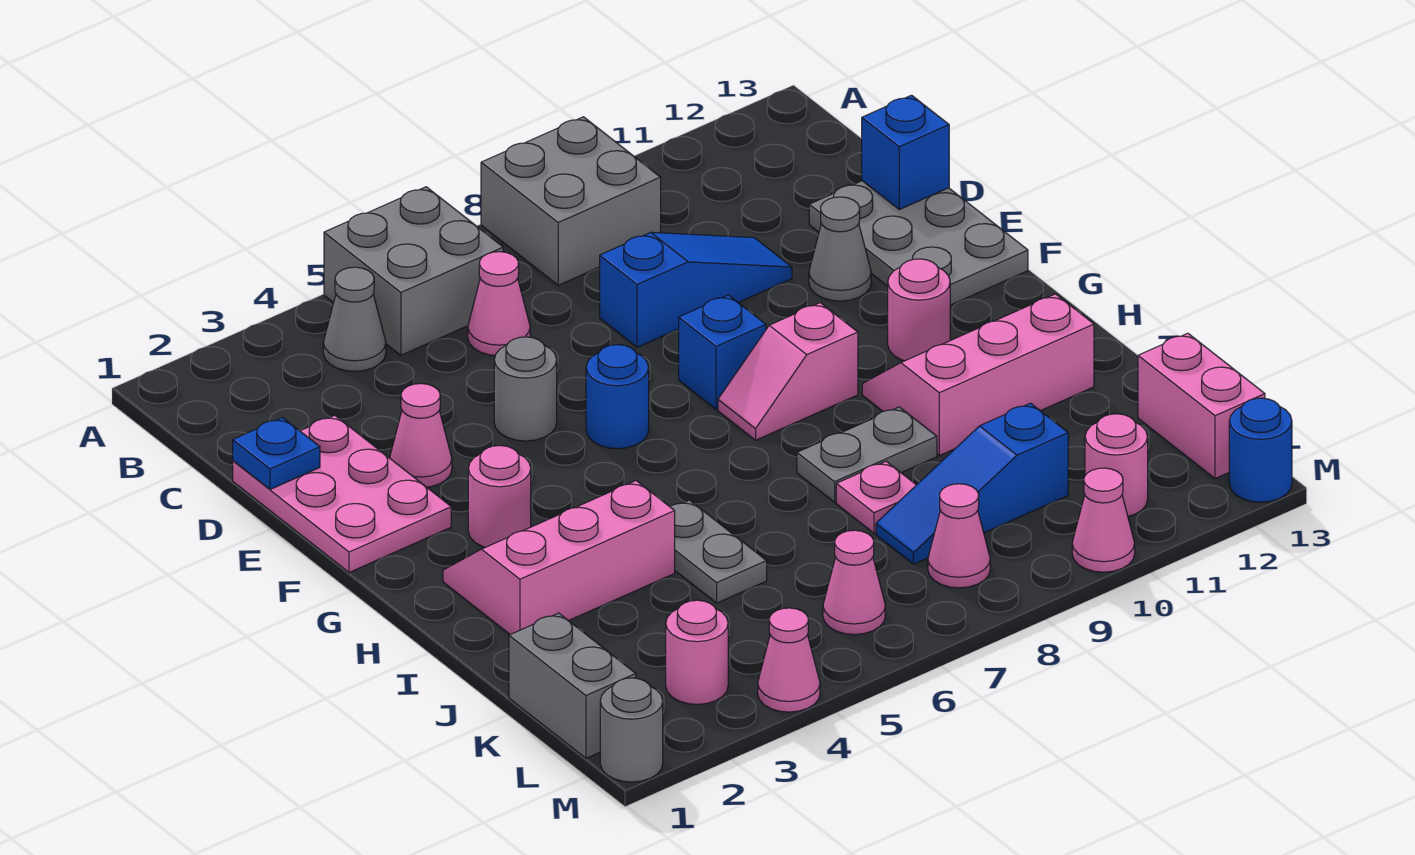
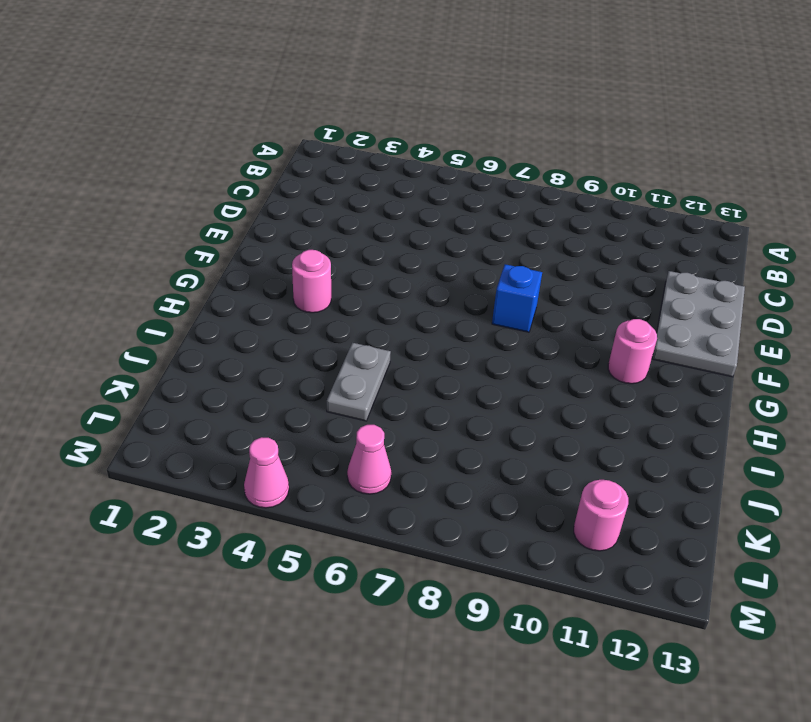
none -> grey brick A5:B6 level 1
none -> grey brick A8:B9 level 1
none -> grey cone B4 level 1
none -> pink cone C6 level 1

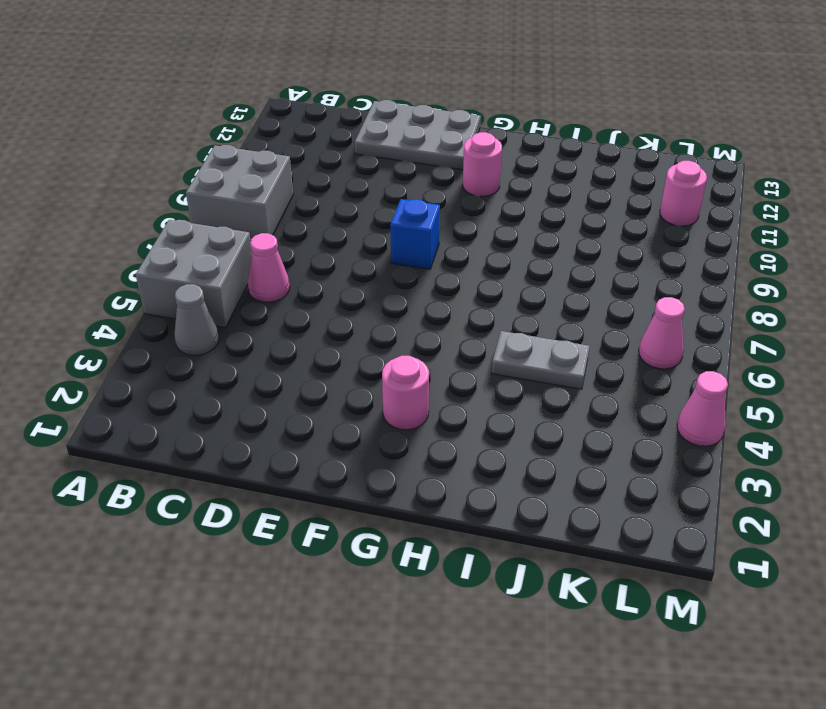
none -> pink plate D1:F2 level 1
none -> blue slope D8:D10 level 1 top 8
none -> pink cone E3 level 1
none -> grey round brick E5 level 1

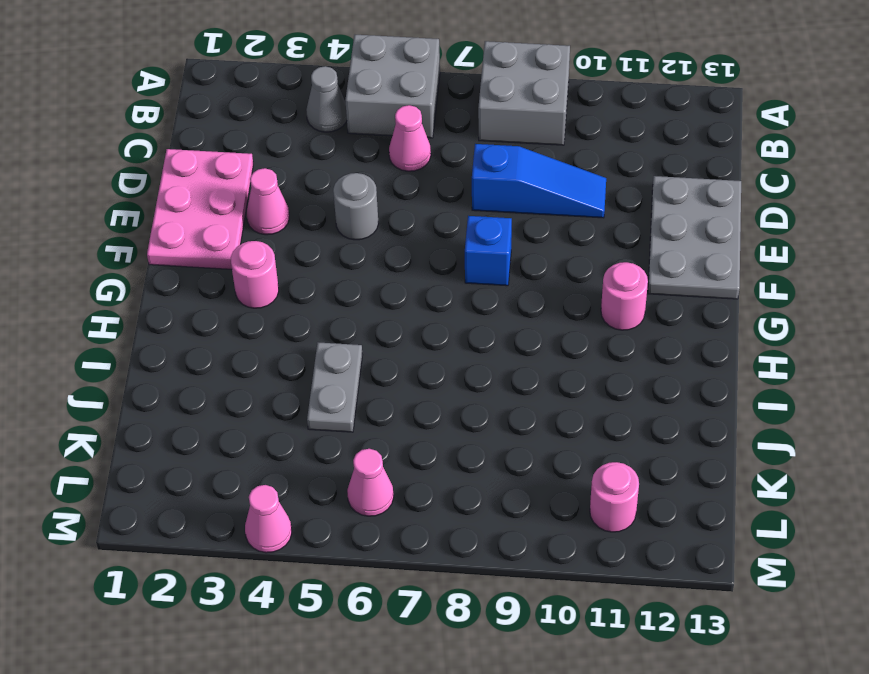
none -> grey cone E11 level 1
none -> blue round brick F6 level 1
none -> pink slope G8:G9 level 1 top 9
none -> pink slope H2:I4 level 1 top I

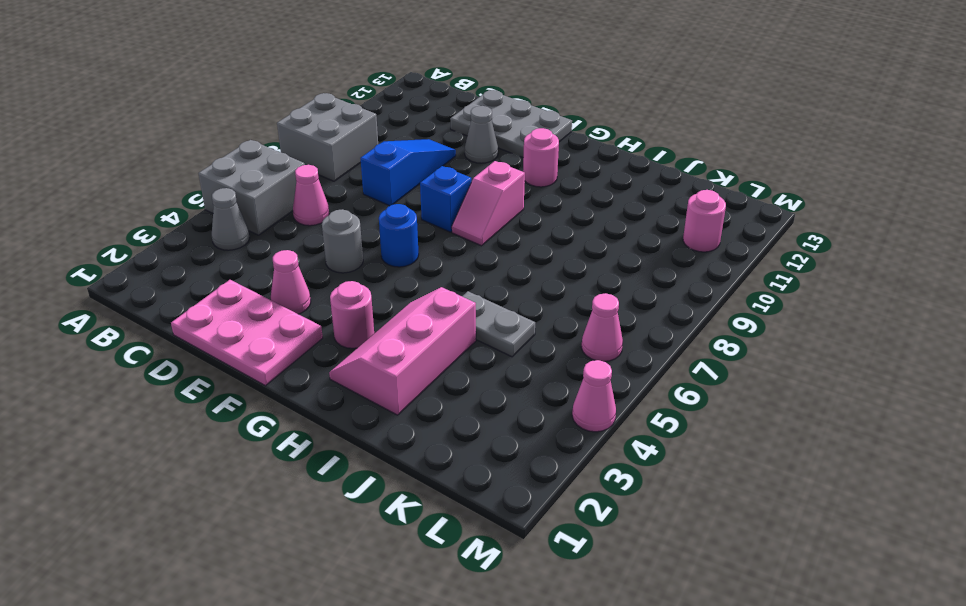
none -> pink slope H10:I12 level 1 top I
none -> grey plate I8:I9 level 1
none -> pink plate J8 level 1
none -> grey brick K1:L1 level 1

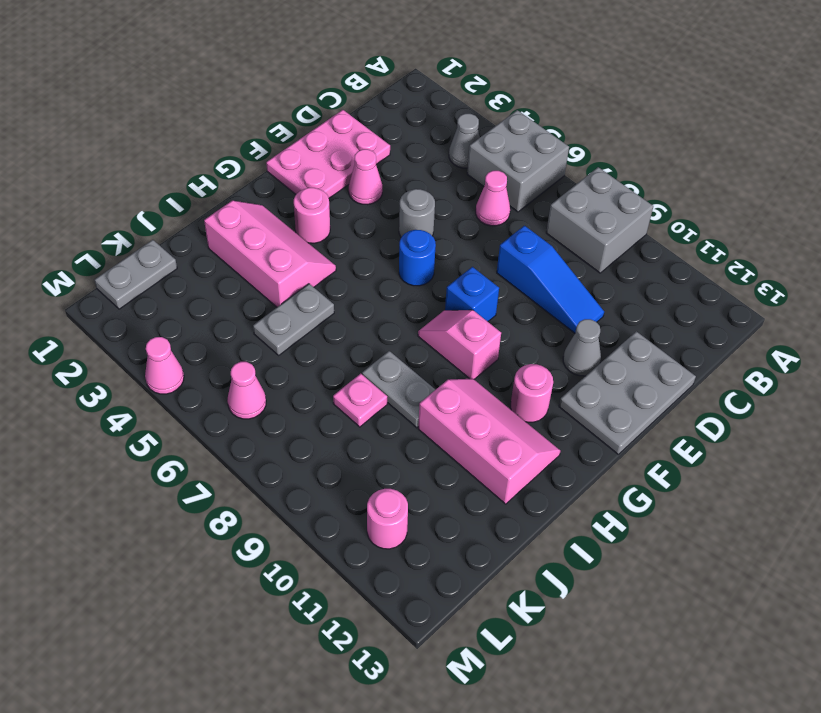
grey plate K1:L1 level 1 -> grey brick K1:L1 level 1
none -> blue slope K8:K10 level 1 top 10
none -> pink brick K13:L13 level 1
none -> pink round brick L3 level 1
none -> pink cone L8 level 1

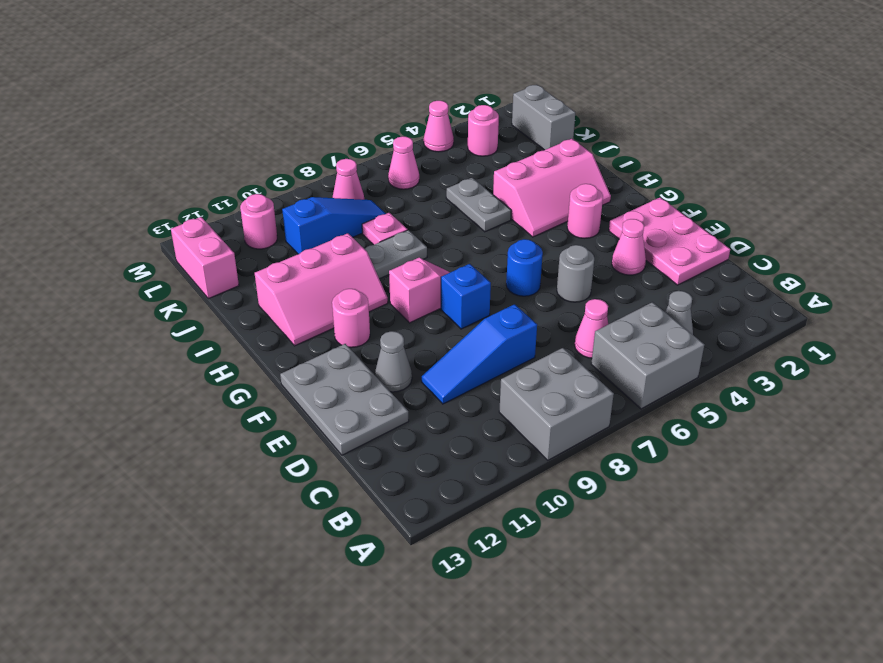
none -> grey round brick M1 level 1
none -> pink cone M10 level 1
none -> blue round brick M13 level 1
none -> blue plate D1 level 2

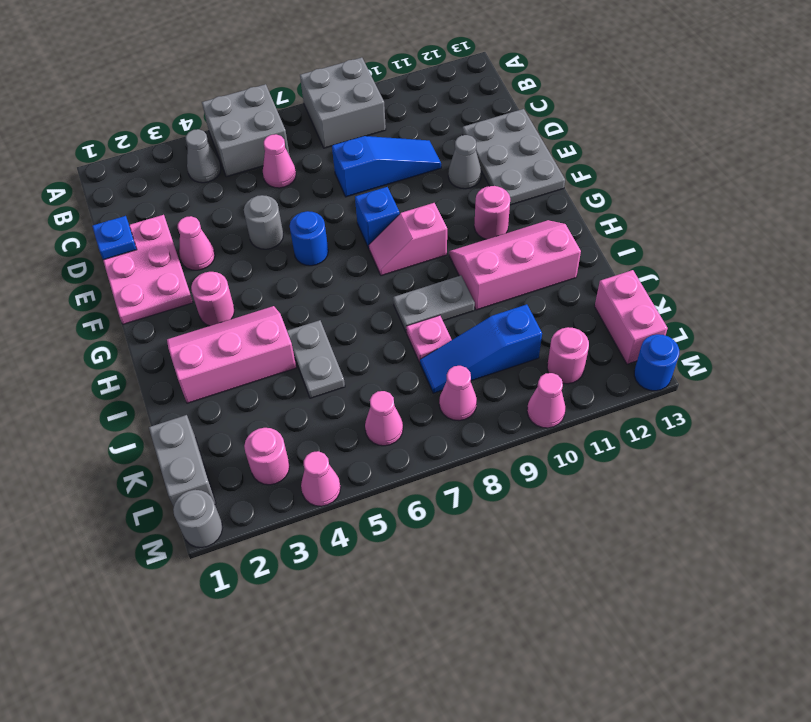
none -> blue brick D13 level 2

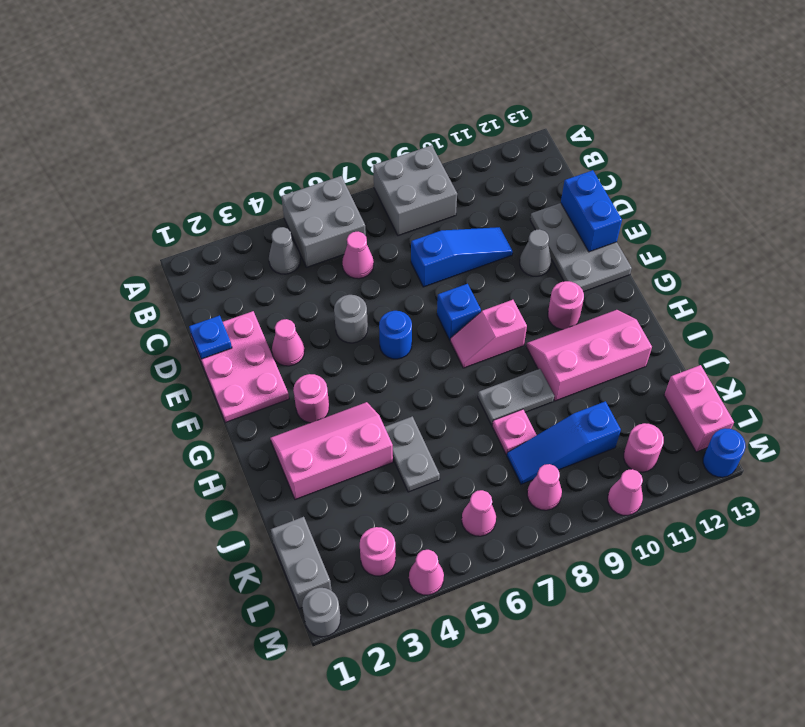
blue brick D13:E13 level 2 -> blue brick D13 level 2

